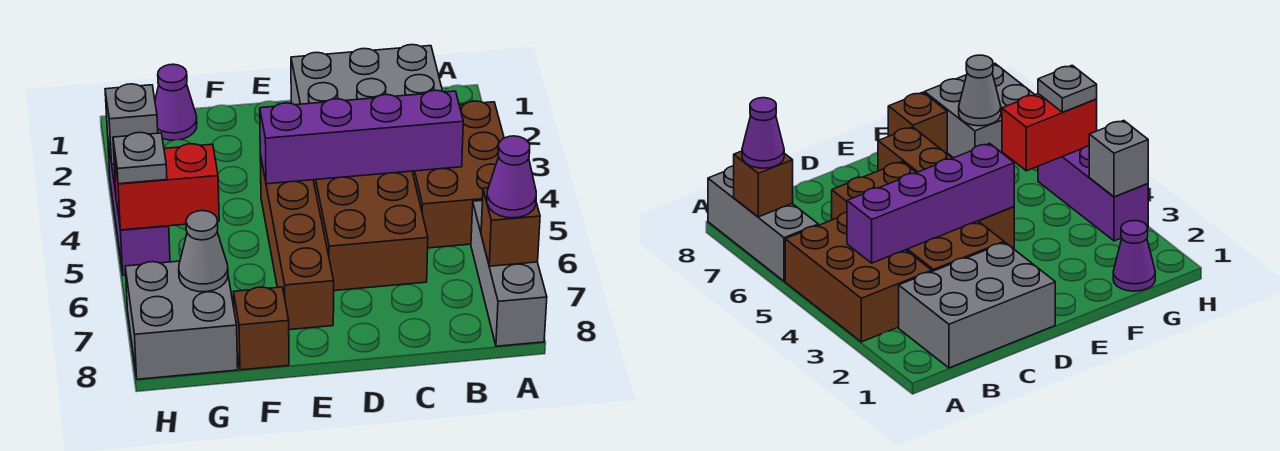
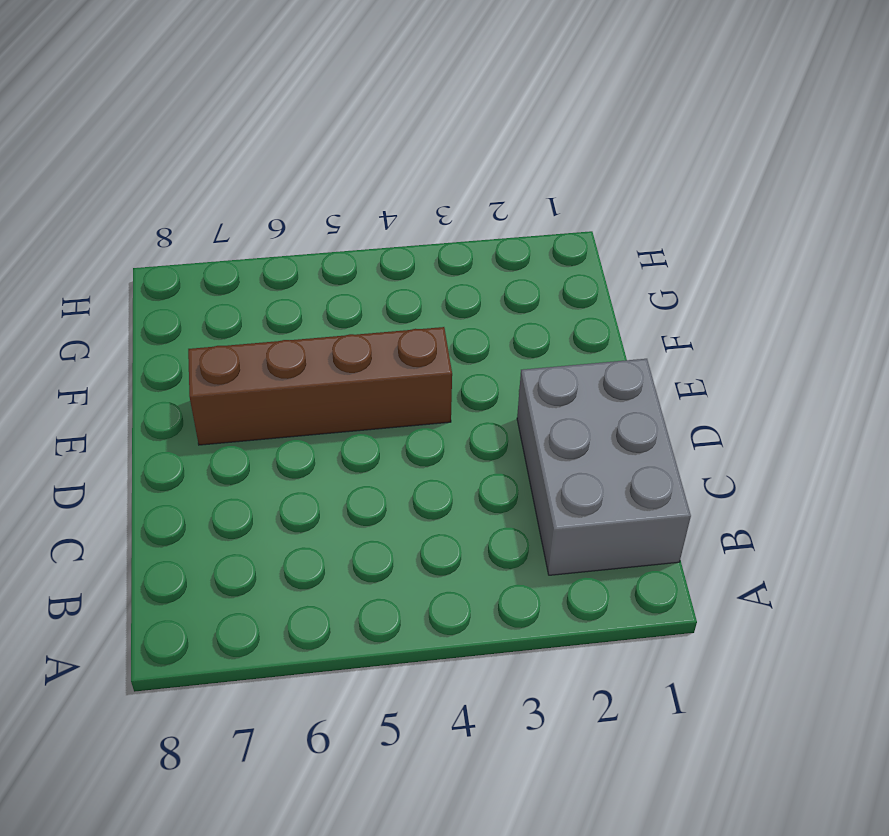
none -> brown brick A3:B5 level 1
none -> grey brick A6:A8 level 1
none -> brown brick C3:D6 level 1

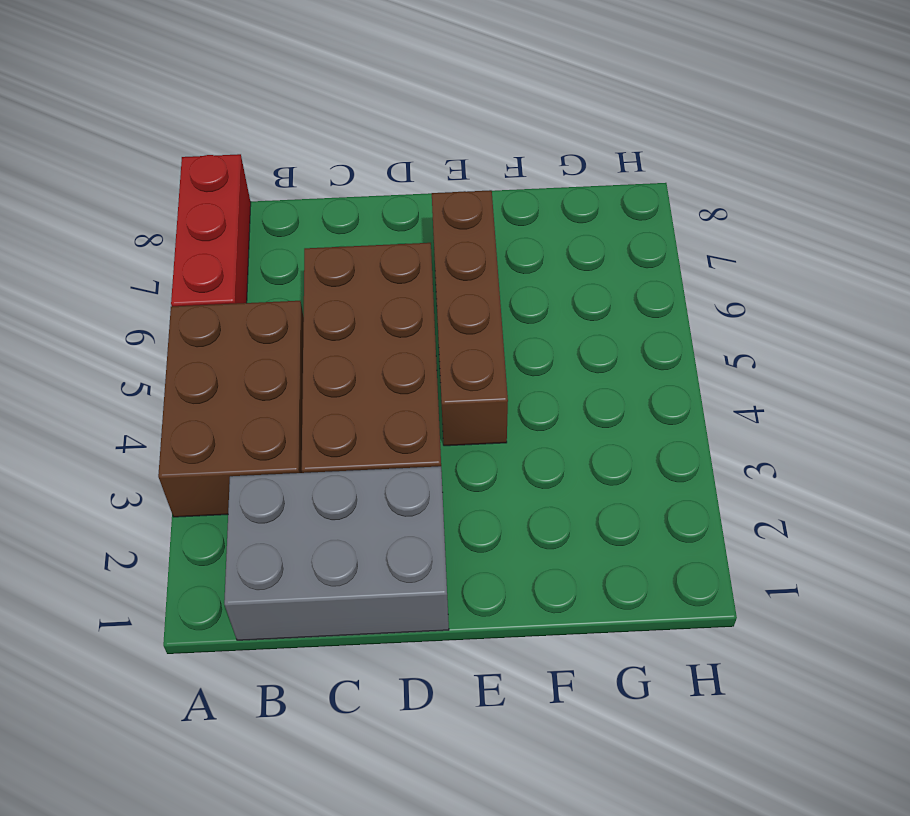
red brick A6:A8 level 1 -> grey brick A6:A8 level 1
none -> brown brick F8 level 1
none -> purple cone G1 level 1
none -> grey brick G7:H8 level 1

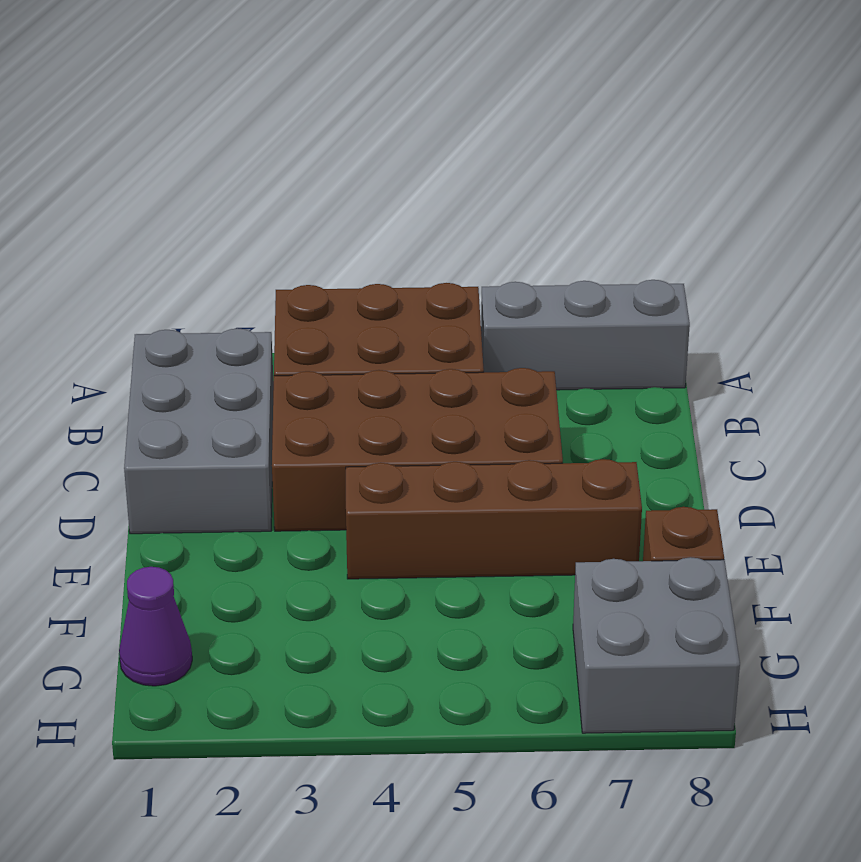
none -> purple brick H3:H5 level 1
none -> brown brick A7 level 2
none -> purple brick B4:E4 level 2

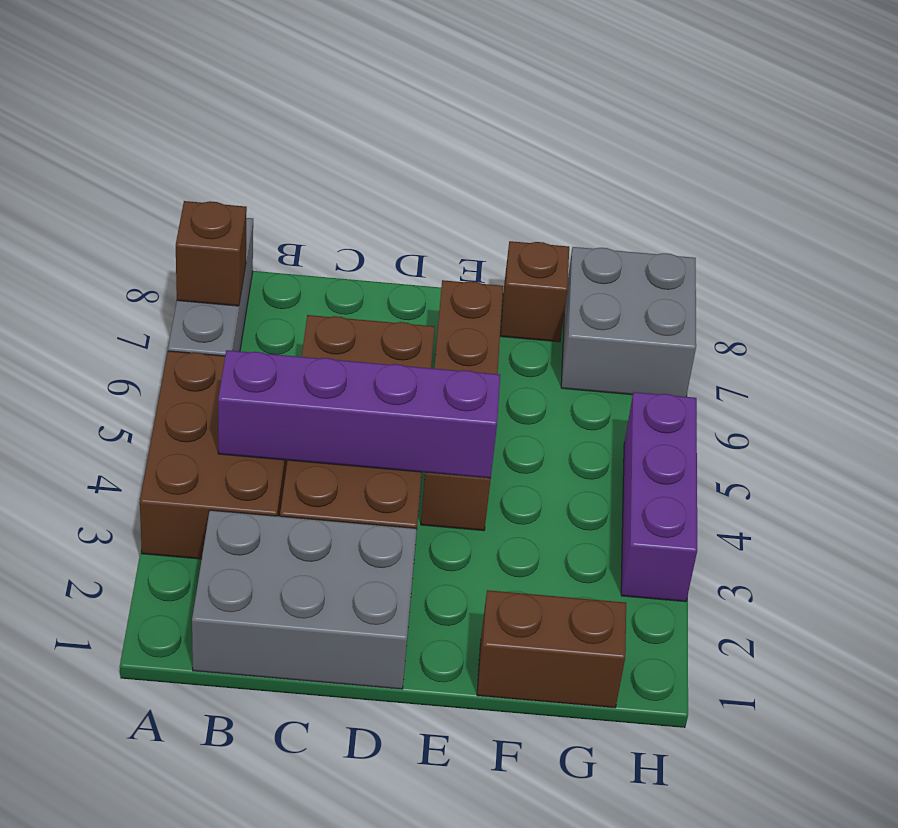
brown brick F1:G1 level 1 -> purple cone G1 level 1
none -> red brick G5:H5 level 2
none -> grey cone G7 level 2
none -> grey brick H3 level 2

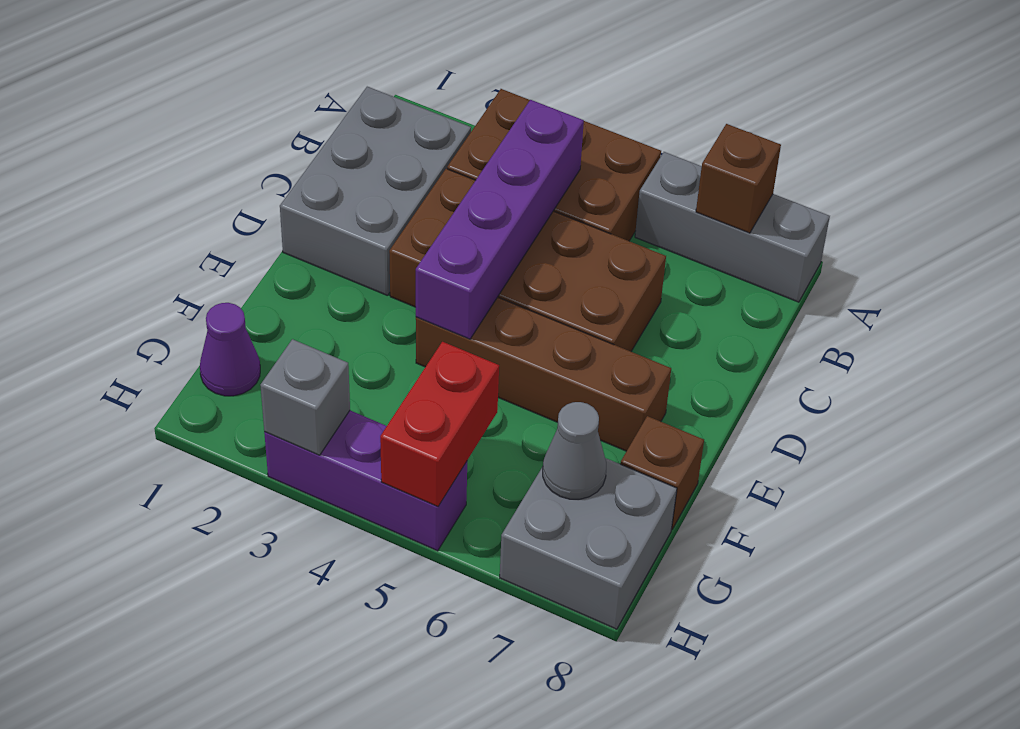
none -> purple cone A7 level 3
none -> grey plate H5 level 3

